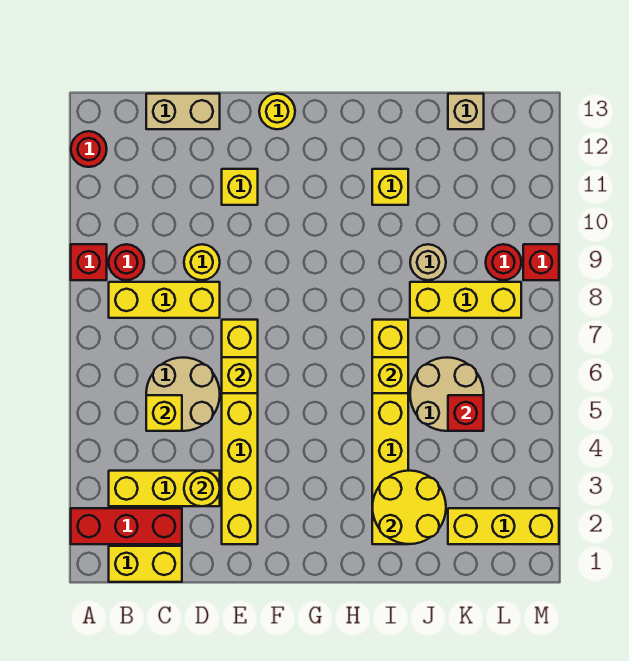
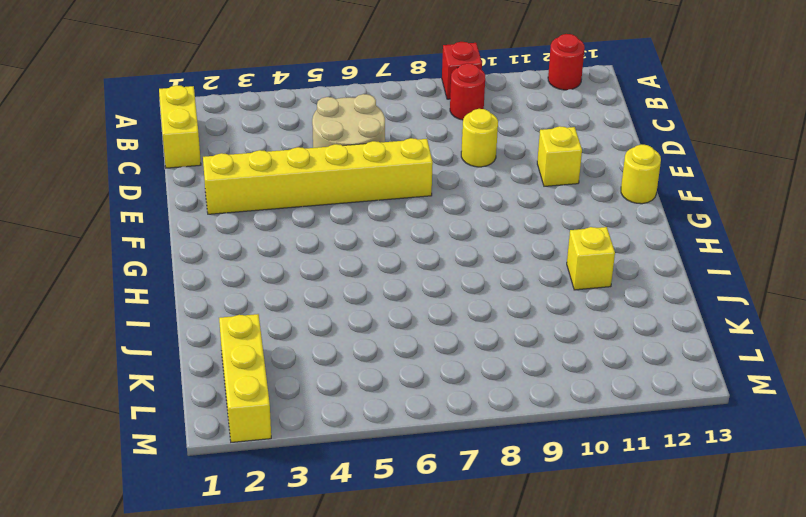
none -> red brick A2:C2 level 1
none -> yellow brick B3:D3 level 1
none -> yellow brick B8:D8 level 1

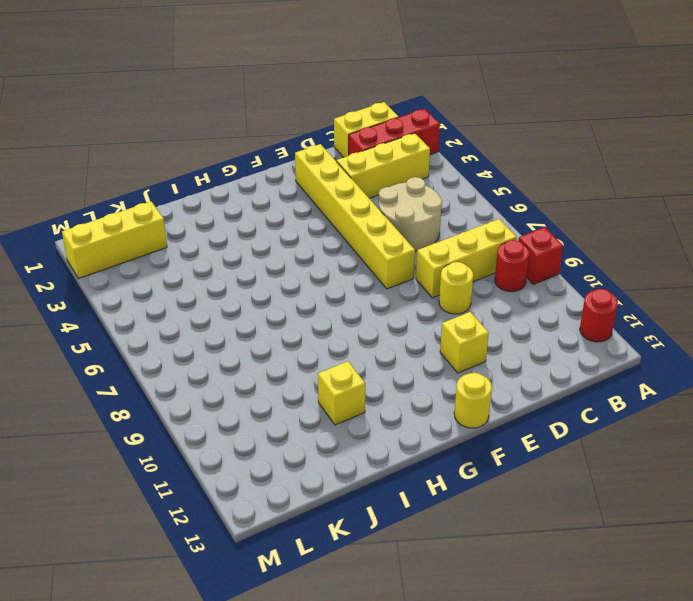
none -> tan brick C13:D13 level 1
none -> yellow brick I2:I7 level 1
none -> tan round brick J5:K6 level 1

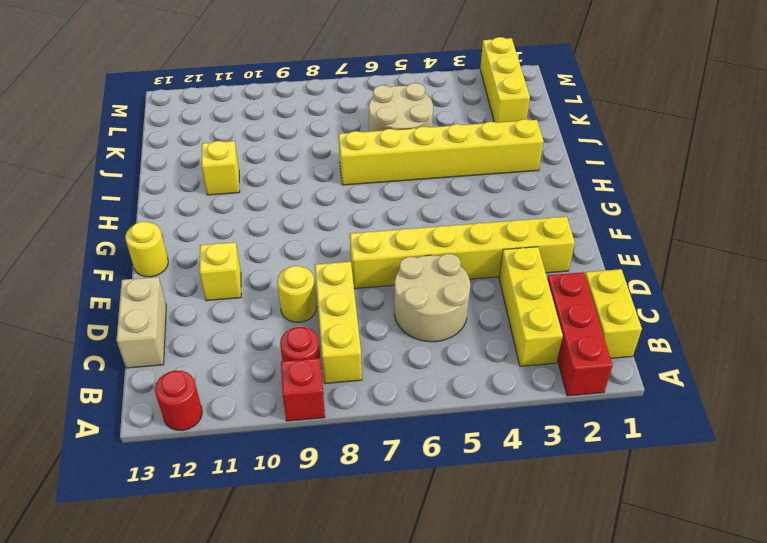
none -> yellow brick J8:L8 level 1
none -> tan round brick J9 level 1
none -> tan brick K13 level 1

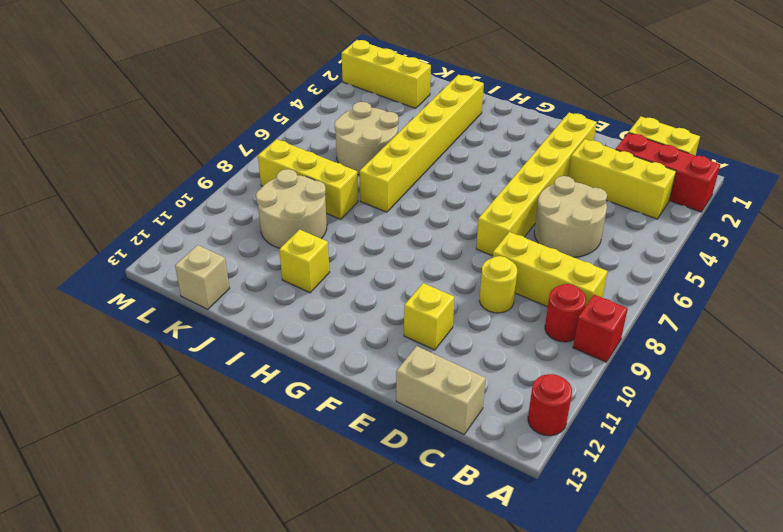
tan round brick J9:K10 level 1 -> tan round brick J9 level 1
none -> yellow round brick F13 level 1
none -> red round brick L9 level 1
none -> red brick M9 level 1

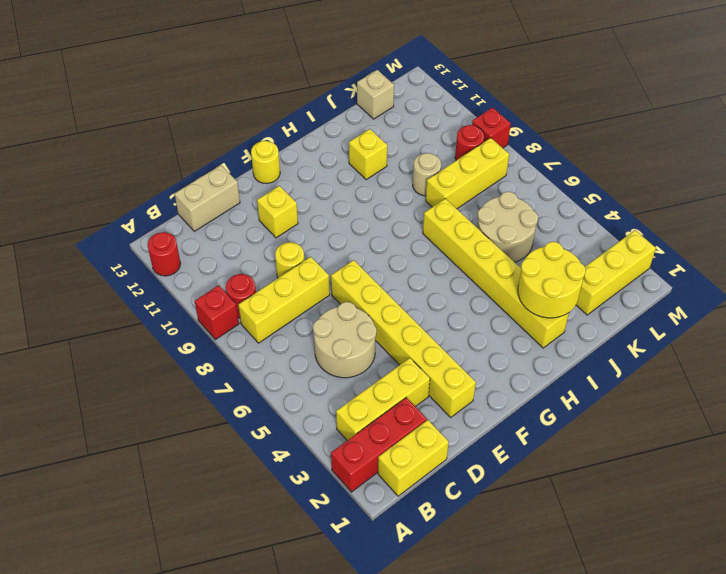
none -> yellow brick C5 level 2
none -> yellow round brick D3 level 2
none -> yellow brick E6 level 2

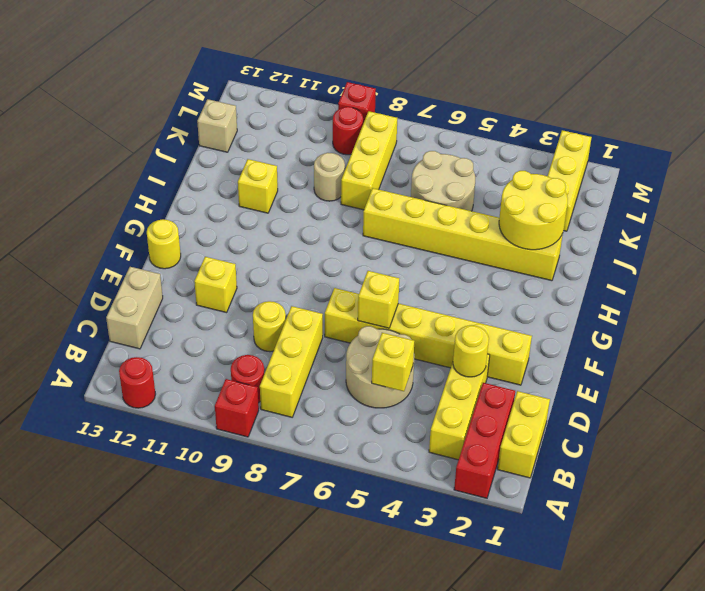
none -> yellow brick I6 level 2
none -> red brick K5 level 2

